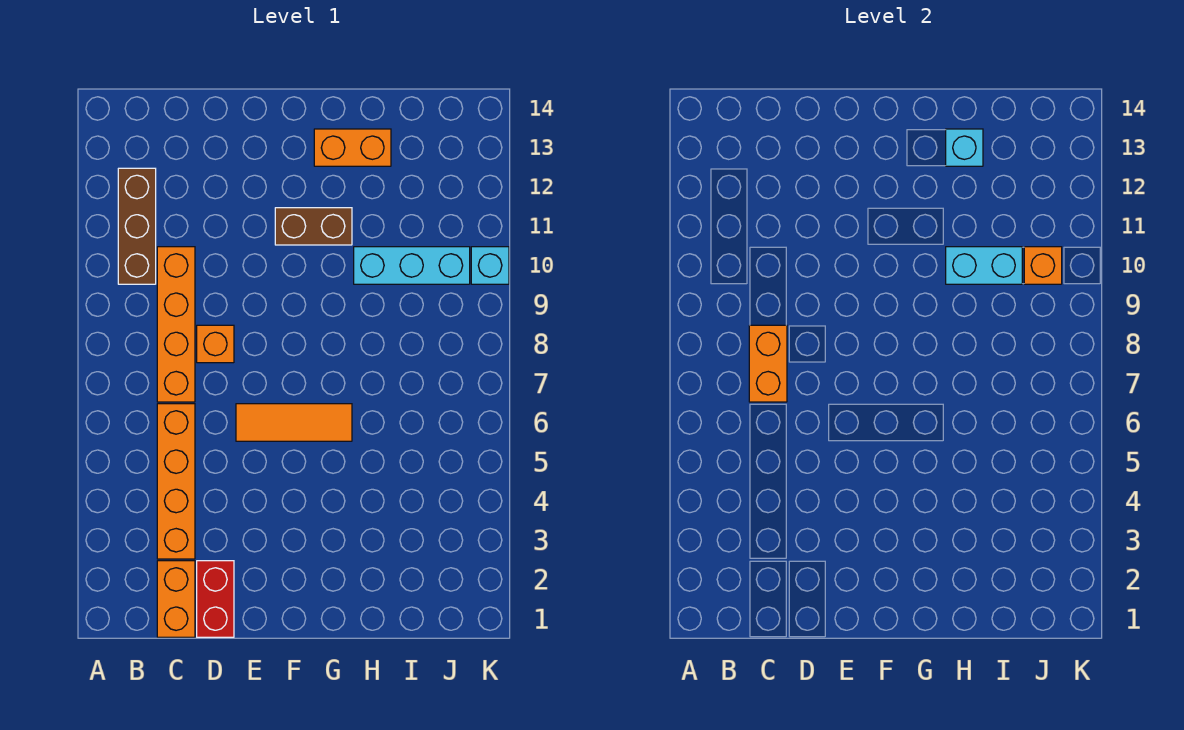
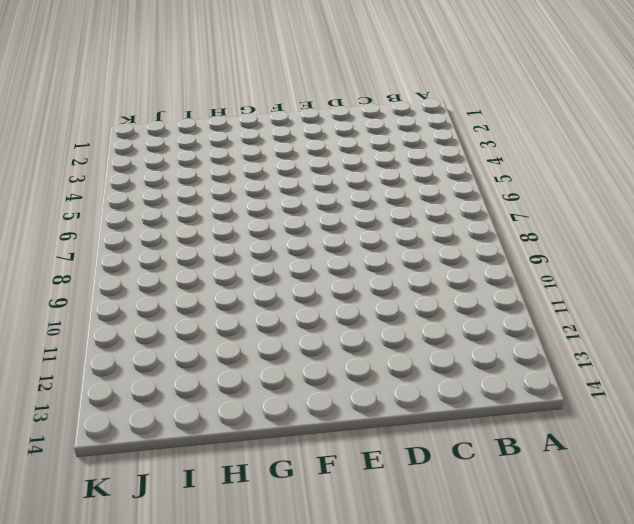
none -> brown brick B10:B12 level 1
none -> orange brick C1:C2 level 1
none -> orange brick C3:C6 level 1

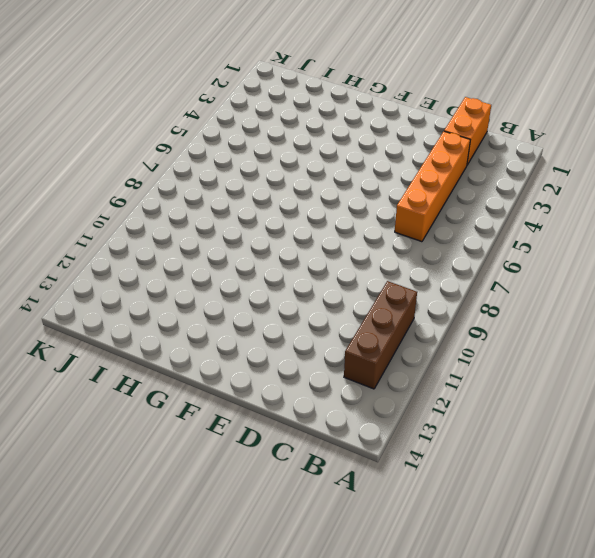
none -> orange brick C7:C10 level 1
none -> red brick D1:D2 level 1
none -> orange brick D8 level 1

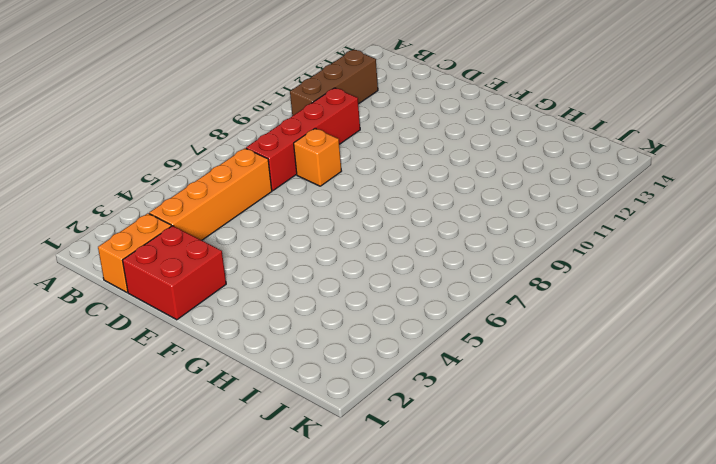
red brick C7:C10 level 1 -> orange brick C7:C10 level 1
red brick D1:E2 level 1 -> red brick D1:D2 level 1
none -> orange tile E6:G6 level 1
none -> brown brick F11:G11 level 1
none -> orange brick G13:H13 level 1

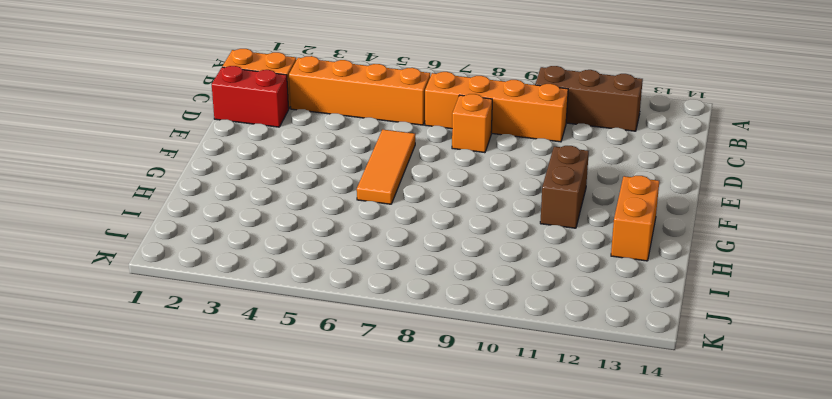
none -> cyan brick H10:J10 level 1
none -> cyan brick K10 level 1
none -> orange brick C7:C8 level 2

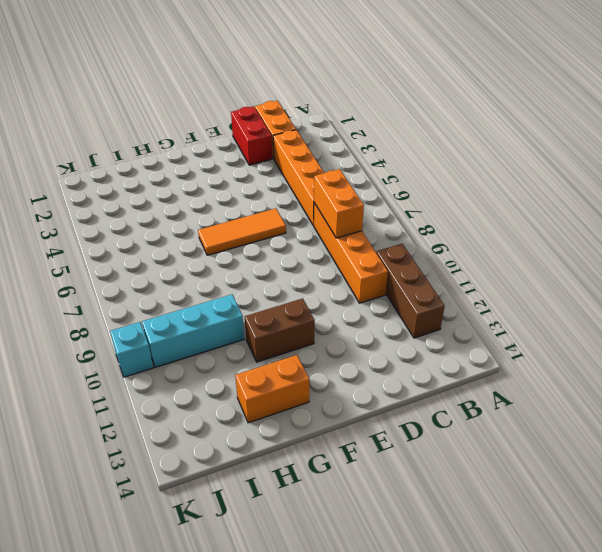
none -> orange brick D8 level 1
none -> cyan brick H10:I10 level 2
none -> cyan brick H13 level 2

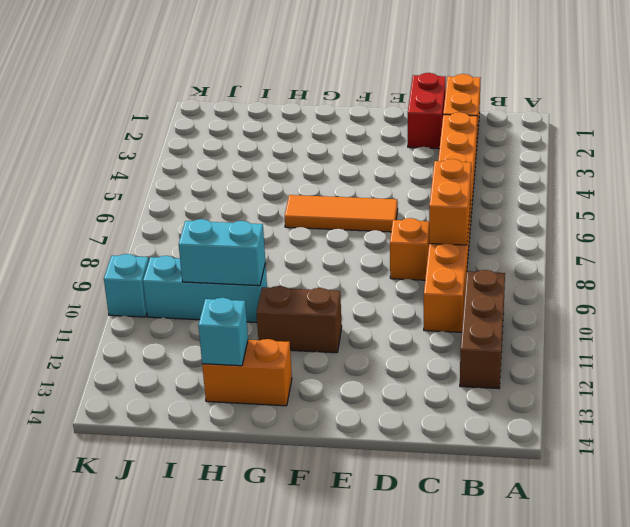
none -> orange brick J10 level 2

